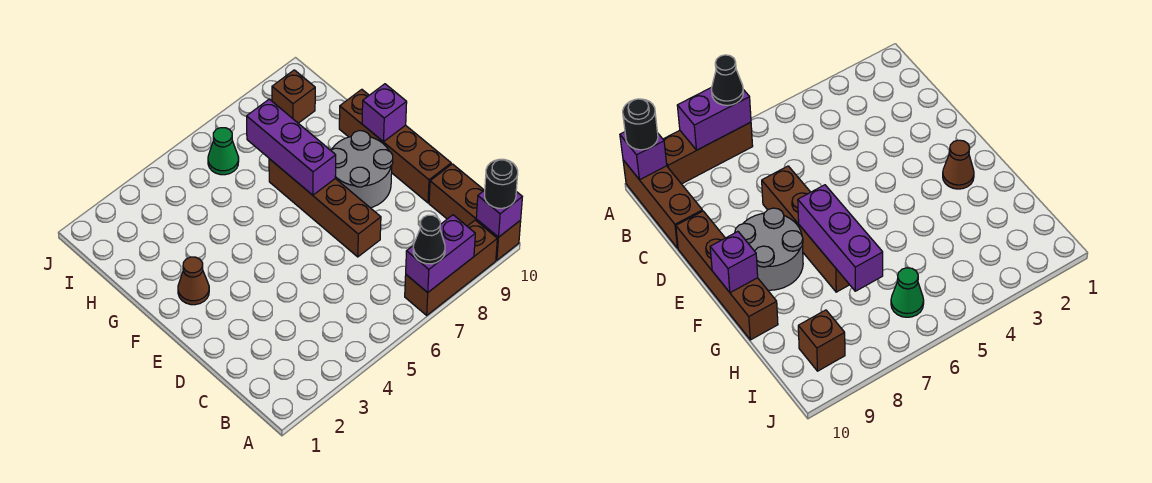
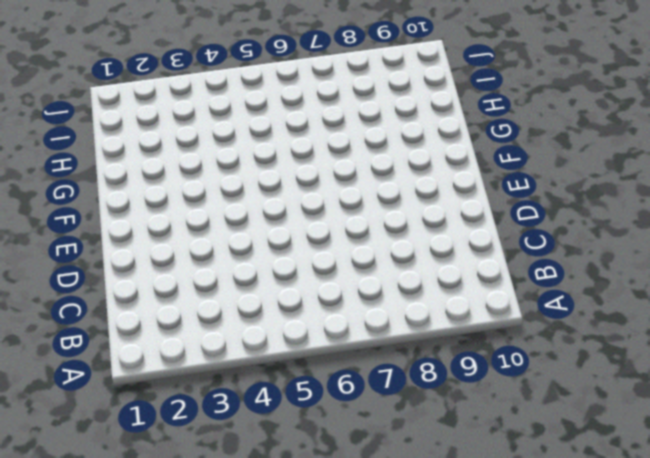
none -> brown brick A7:A9 level 1
none -> brown brick A10:C10 level 1
none -> brown brick D7:G7 level 1

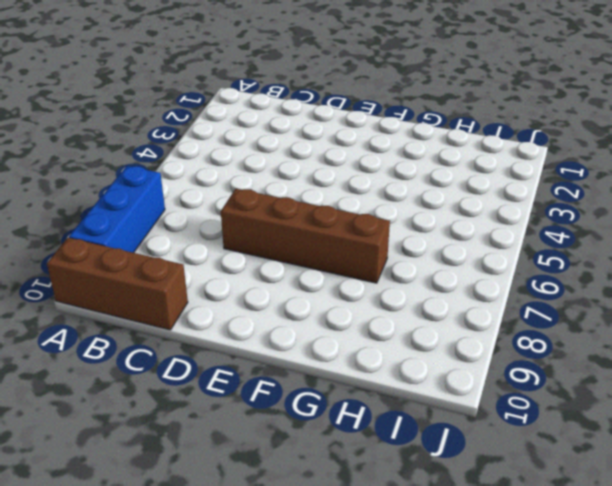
blue brick A7:A9 level 1 -> brown brick A7:A9 level 1
none -> brown brick D10:G10 level 1
none -> grey round brick E8:F9 level 1
none -> brown cone F2 level 1

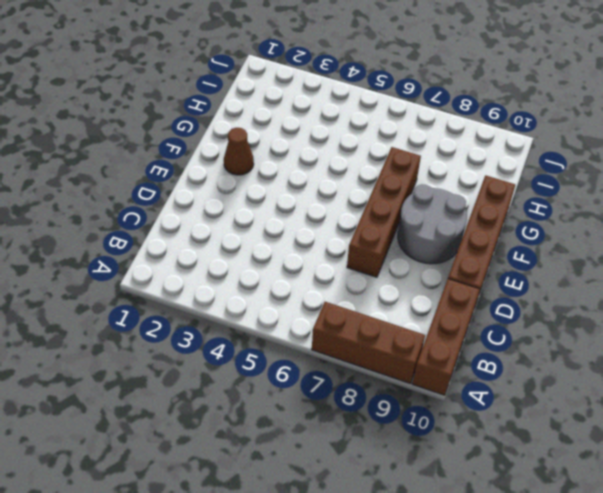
none -> green cone I6 level 1
none -> brown brick I9 level 1
none -> purple brick A7:A8 level 2

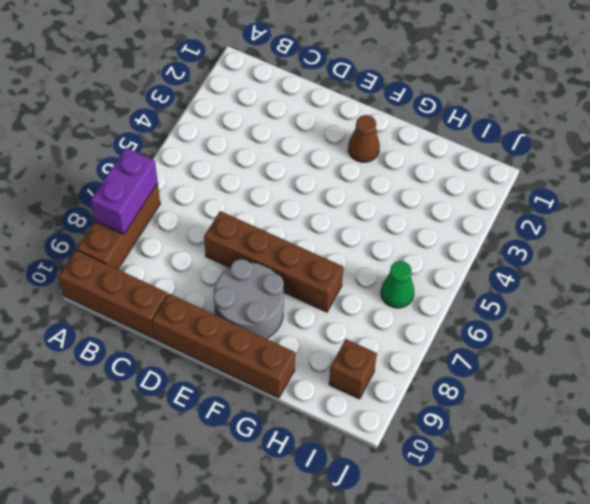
none -> purple brick A10 level 2
none -> purple brick F7:H7 level 2
none -> purple brick F10 level 2

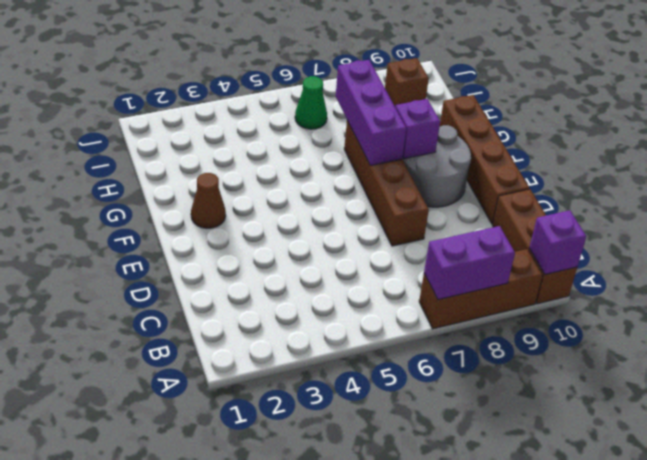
purple brick F8 level 2 -> purple brick F10 level 2
none -> black cone A7 level 3
none -> black round brick A10 level 3

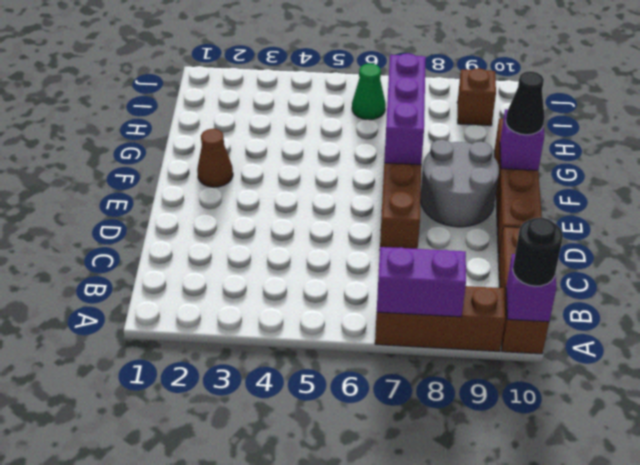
black cone F10 level 3 -> black cone A7 level 3

